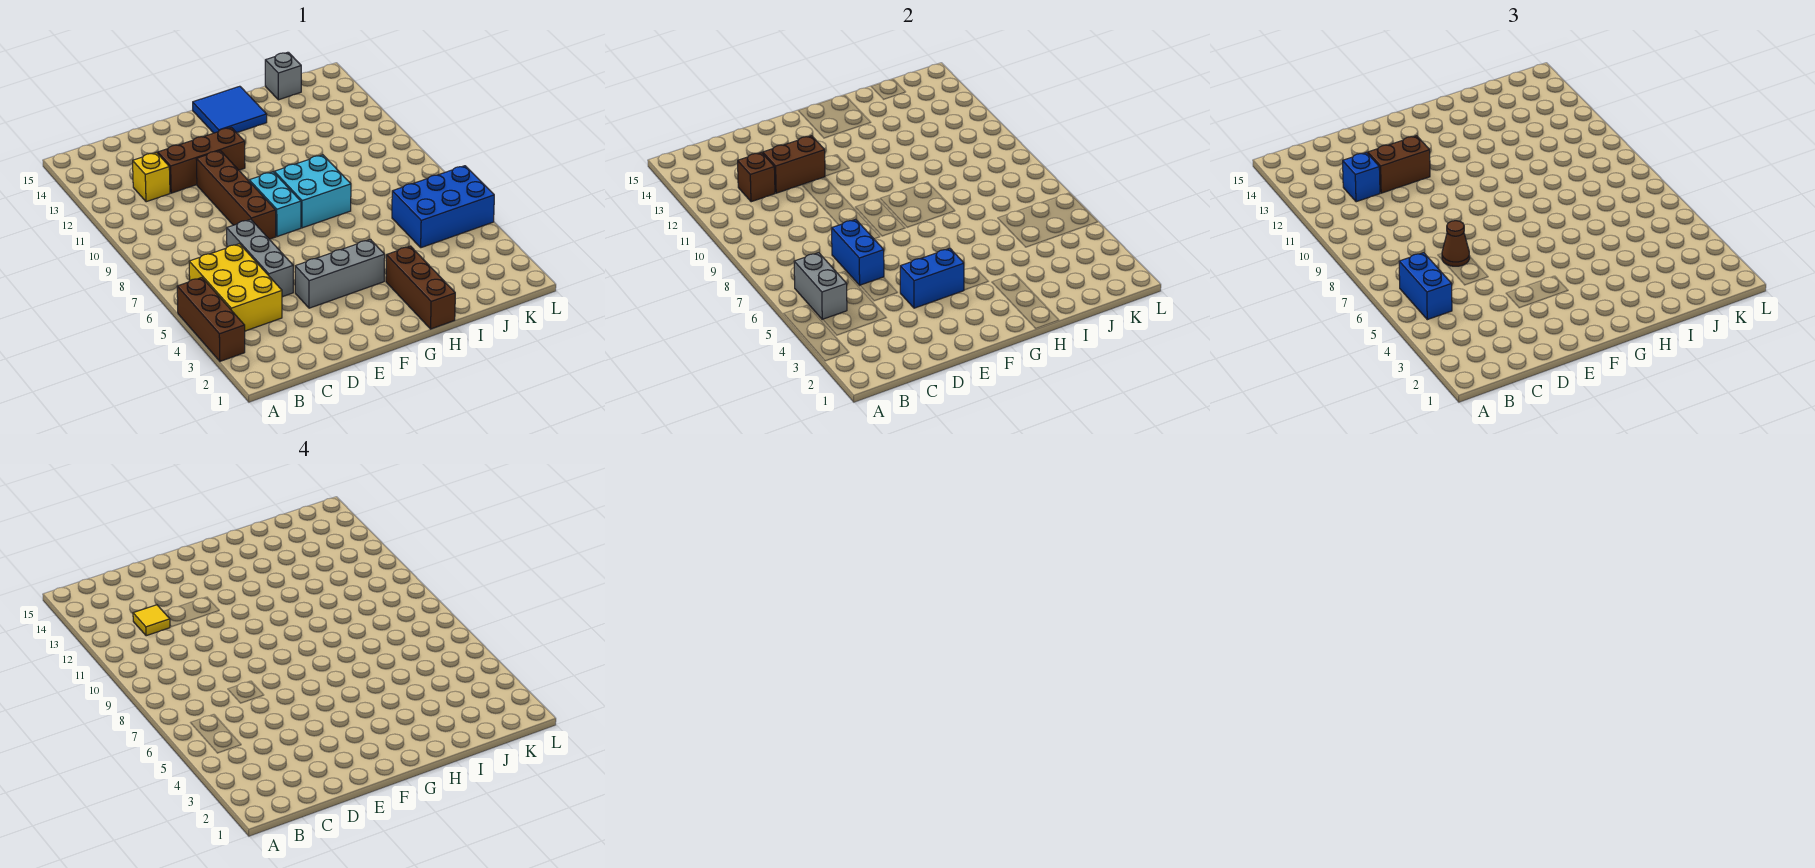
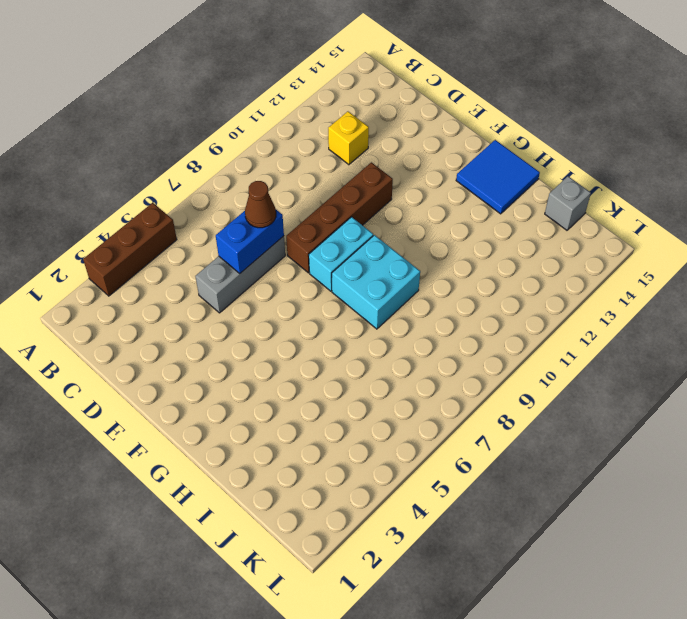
none -> yellow brick B4:C6 level 1
none -> brown brick D12:F12 level 1
none -> grey brick E4:G4 level 1

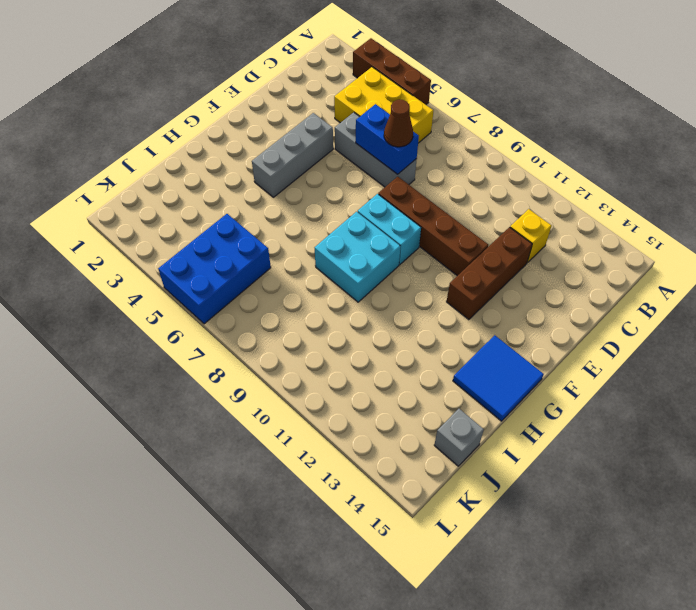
none -> brown brick H1:H3 level 1
none -> grey brick B5:B6 level 2
none -> brown brick C12 level 2

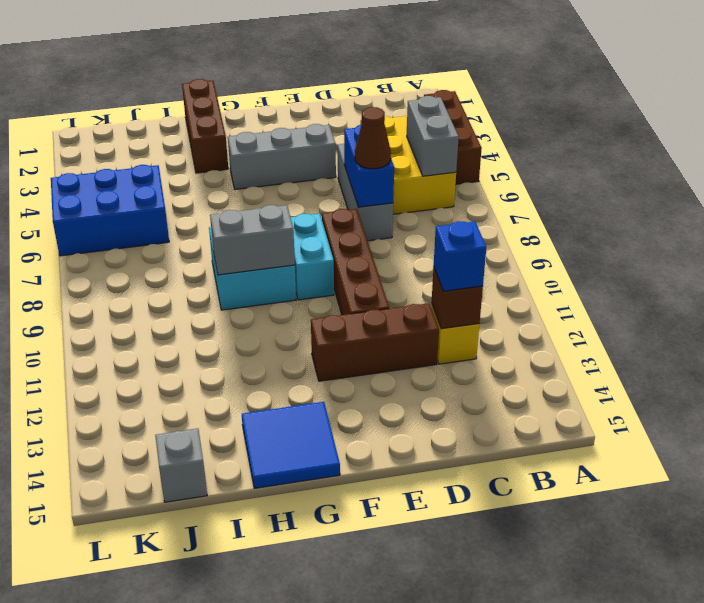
grey brick G9:H9 level 2 -> none
none -> brown brick D12:E12 level 2
none -> blue brick E4:F4 level 2
none -> blue brick B5:B6 level 3

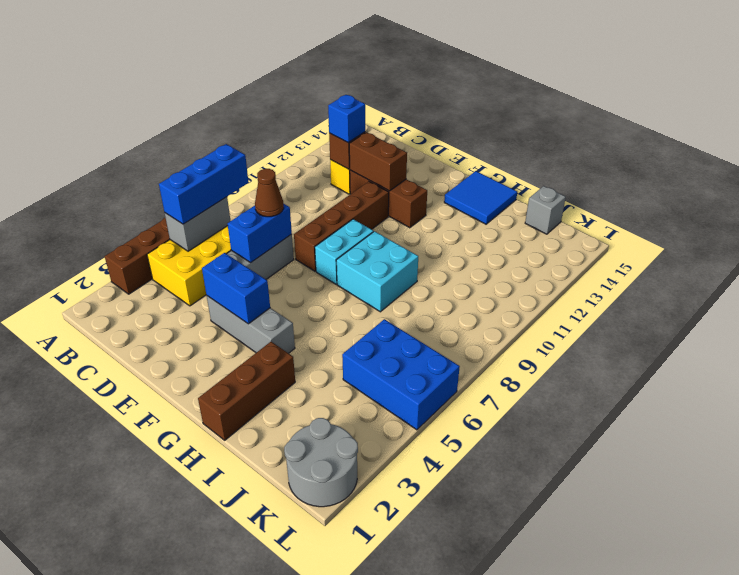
blue brick B5:B7 level 3 -> blue brick B5:B6 level 3
grey round brick K1:L2 level 1 -> none
none -> brown brick D12:E12 level 3
none -> yellow tile C12 level 4

